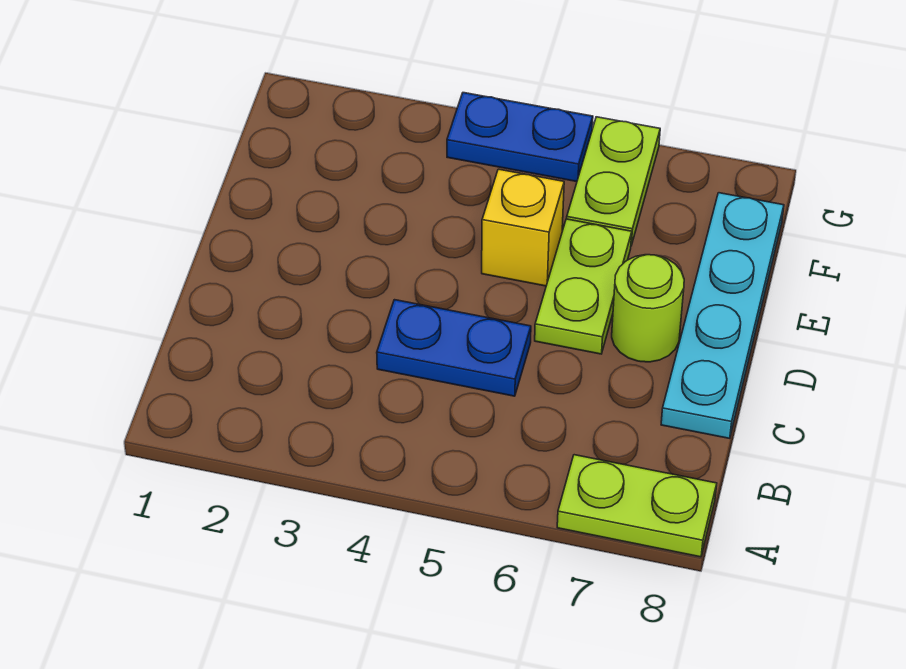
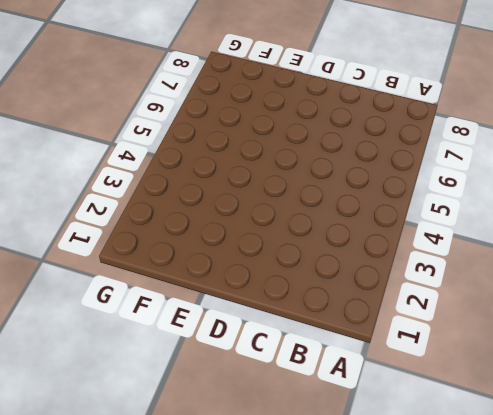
none -> lime plate A7:A8 level 1
none -> blue plate C4:C5 level 1

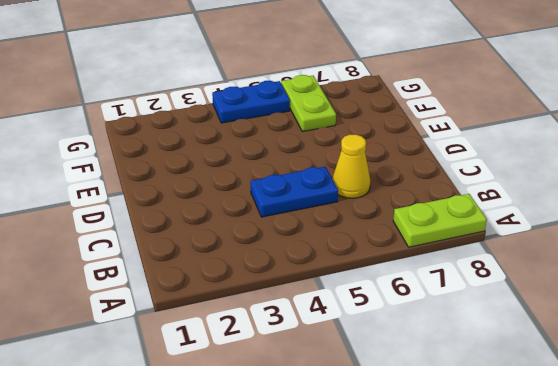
yellow cone C6 level 1 -> none
none -> cyan plate C8:F8 level 1
none -> lime plate D6:E6 level 1

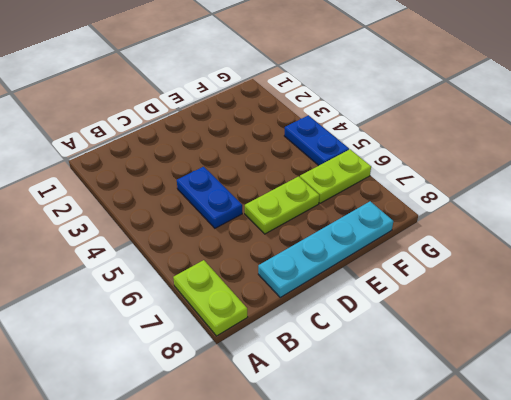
none -> lime round brick D7 level 1
none -> yellow brick E5 level 1

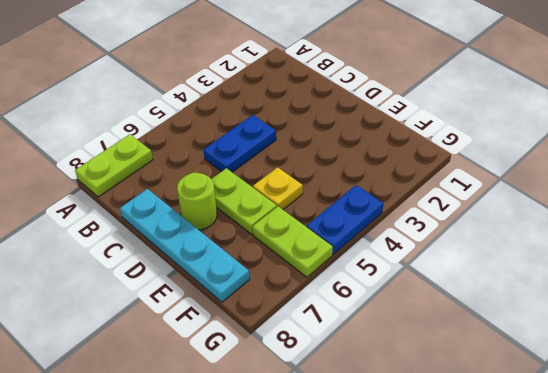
yellow plate E5 level 1 -> yellow brick E5 level 1

